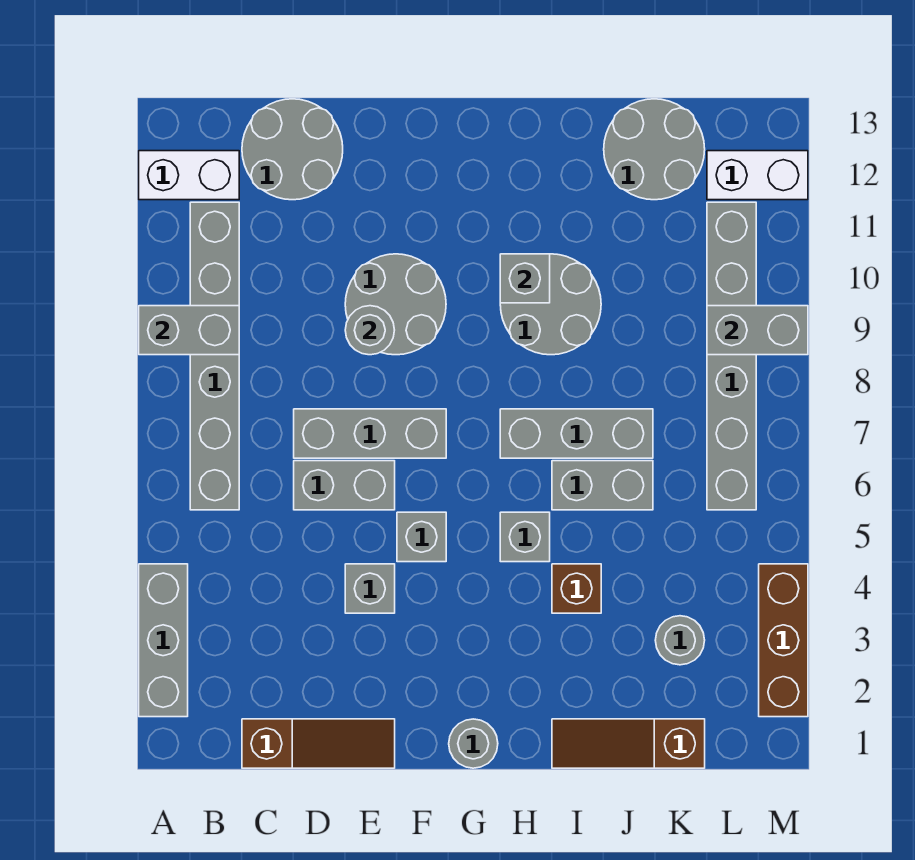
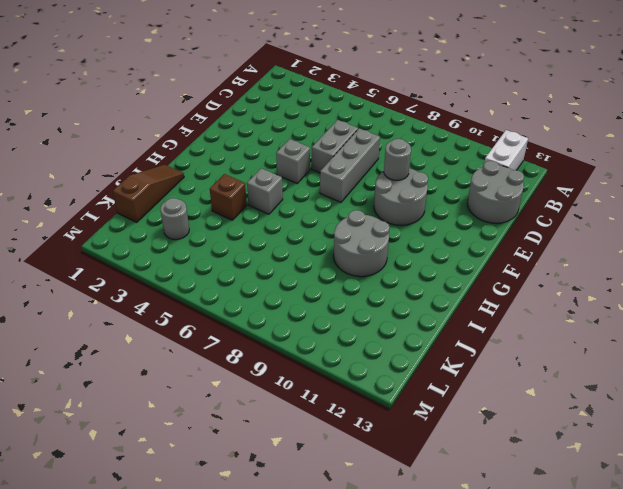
none -> grey brick A2:A4 level 1
none -> grey brick B6:B11 level 1
none -> brown slope C1:E1 level 1 top C

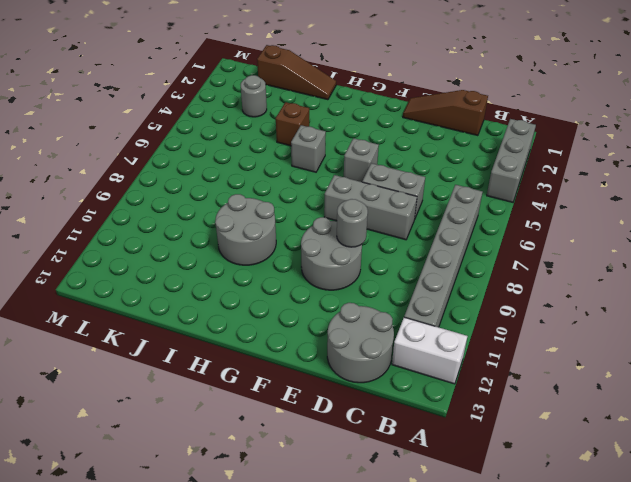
none -> grey brick E4 level 1
none -> grey round brick G1 level 1
none -> grey brick H7:J7 level 1

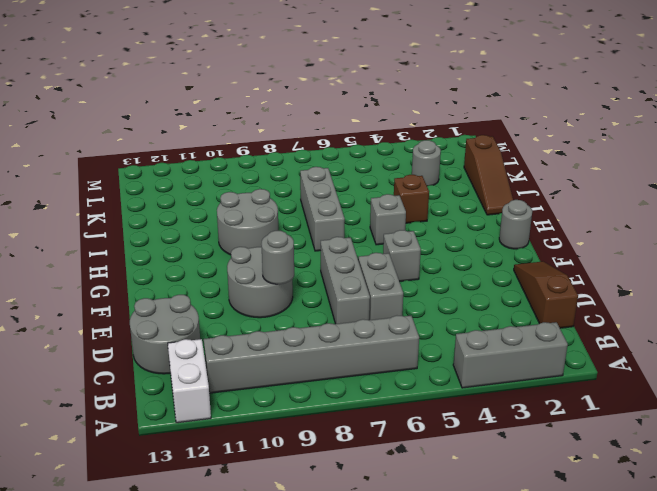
none -> grey brick E4 level 1
none -> grey brick I6:J6 level 1
none -> grey round brick J12:K13 level 1

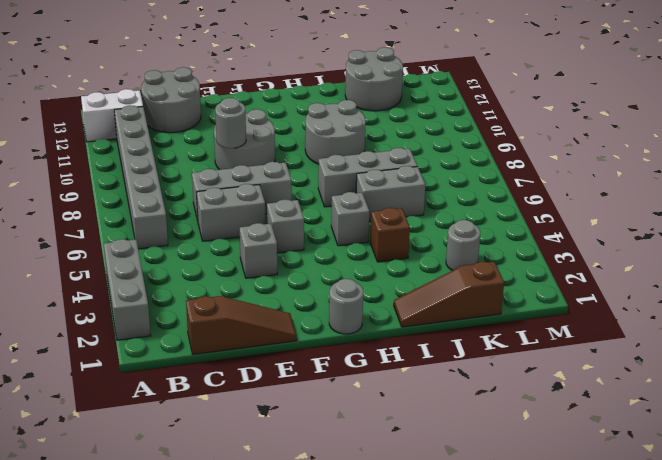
none -> grey brick L6:L11 level 1
none -> white brick L12:M12 level 1
none -> brown brick M2:M4 level 1

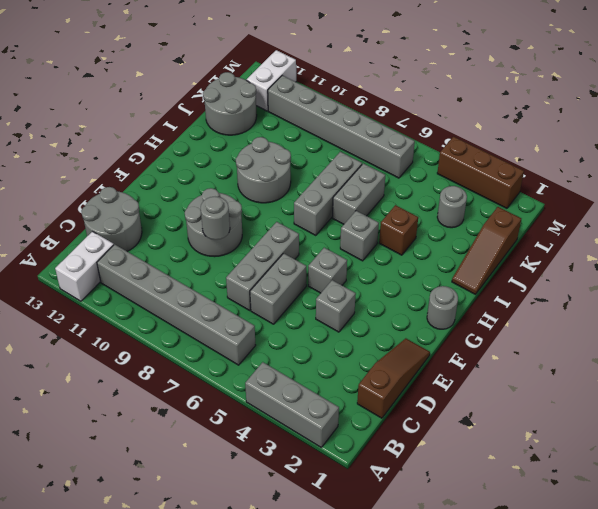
none -> grey brick A9:B9 level 2
none -> grey brick H10 level 2
none -> grey brick L9:M9 level 2

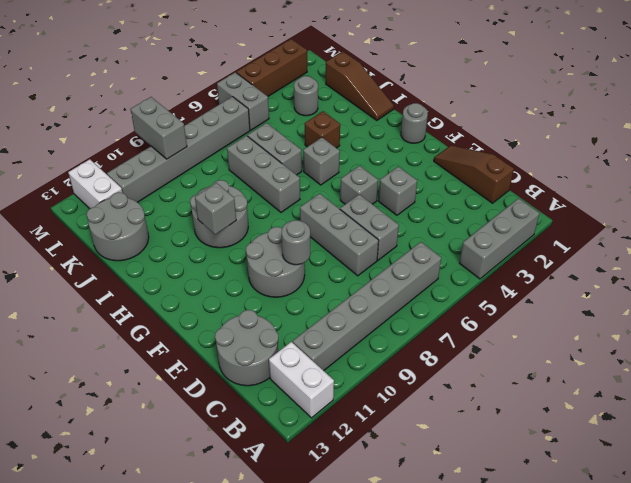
grey brick L5:M5 level 1 -> grey brick A9:B9 level 2

